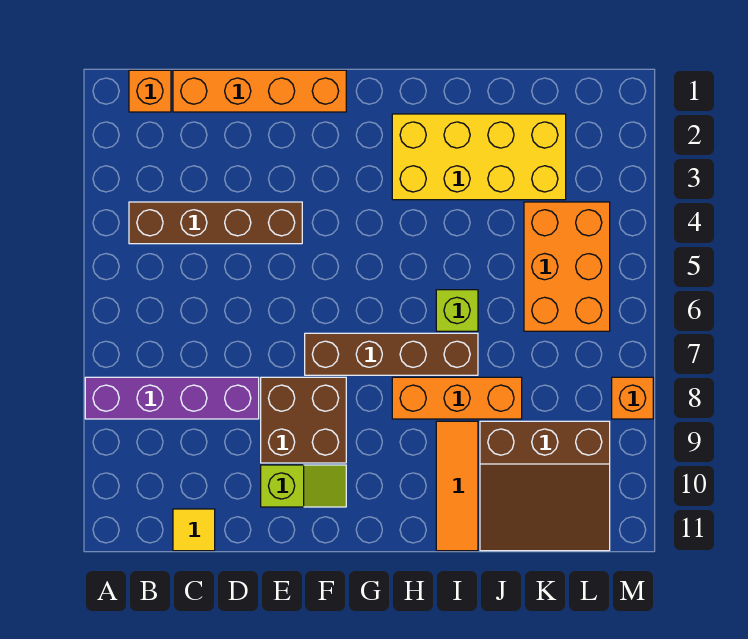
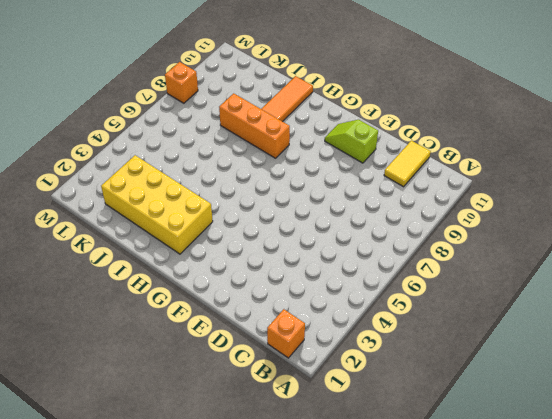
yellow tile C10:C11 level 1 -> yellow tile C11 level 1
none -> purple brick A8:D8 level 1
none -> brown brick B4:E4 level 1
none -> orange brick C1:F1 level 1

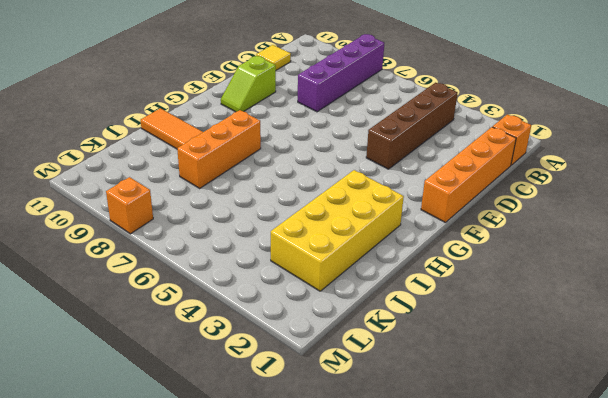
none -> brown brick E8:F9 level 1
none -> brown brick F7:I7 level 1
none -> lime brick I6 level 1

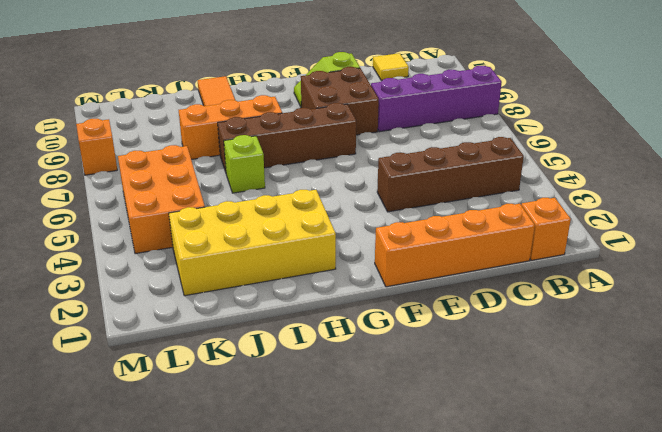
none -> brown slope J9:L11 level 1 top 9

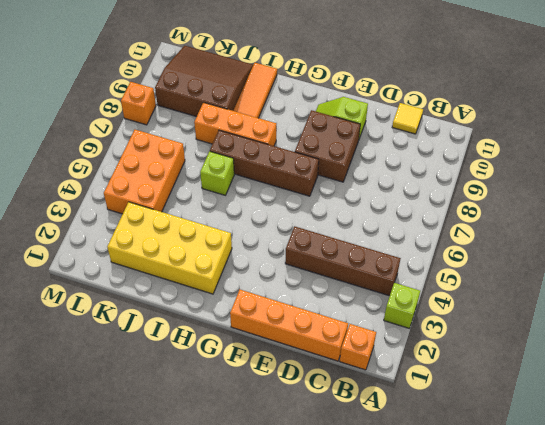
lime brick A3 level 1 -> none
none -> purple brick A8:D8 level 1

